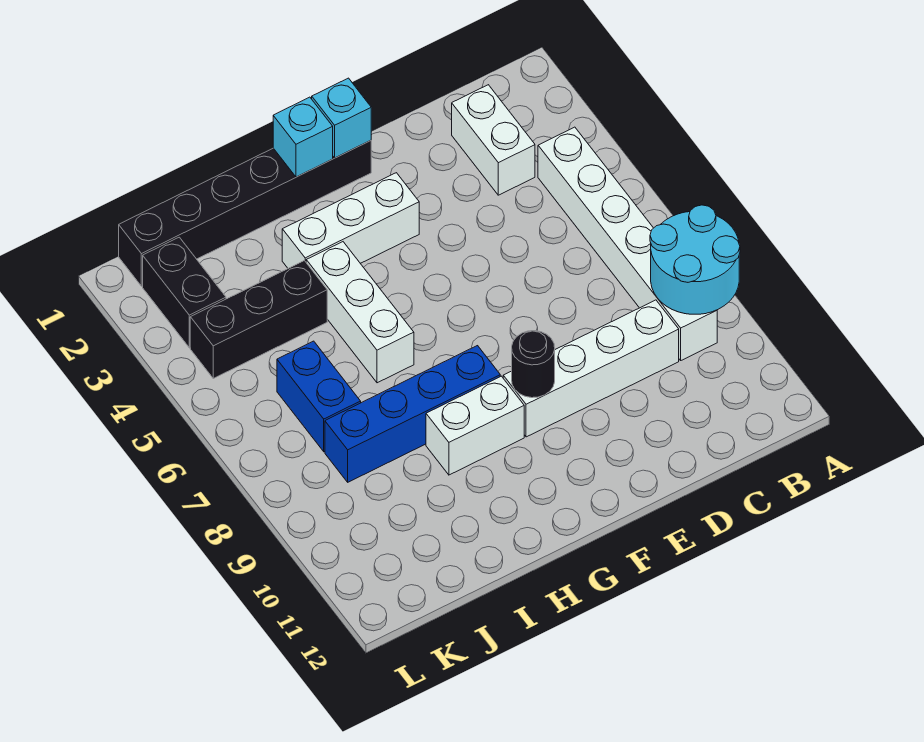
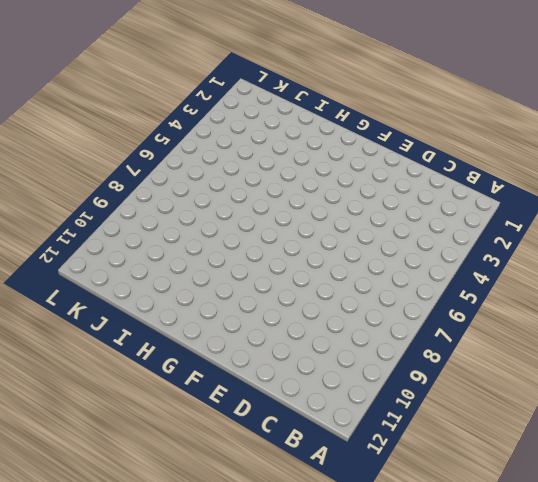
none -> white brick B4:B9 level 1
none -> white brick C2:C3 level 1
none -> white brick C9:F9 level 1

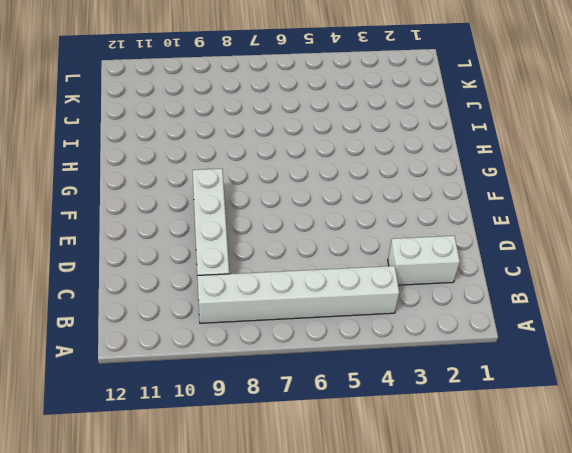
none -> black brick F1:K1 level 1
none -> white brick F3:H3 level 1
none -> blue brick G8:J8 level 1

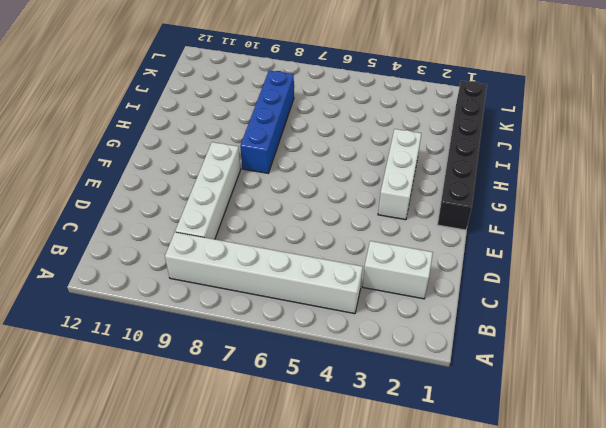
none -> white brick G9:H9 level 1
none -> white brick H4:H6 level 1
none -> black brick I4:K4 level 1

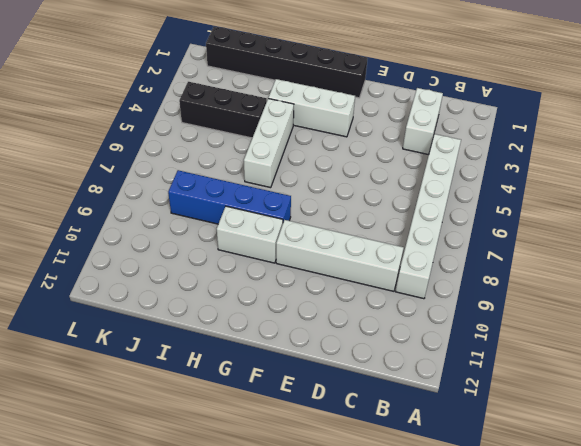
none -> blue brick J6:J7 level 1
none -> black brick K2:K3 level 1
none -> cyan round brick A8:B9 level 2

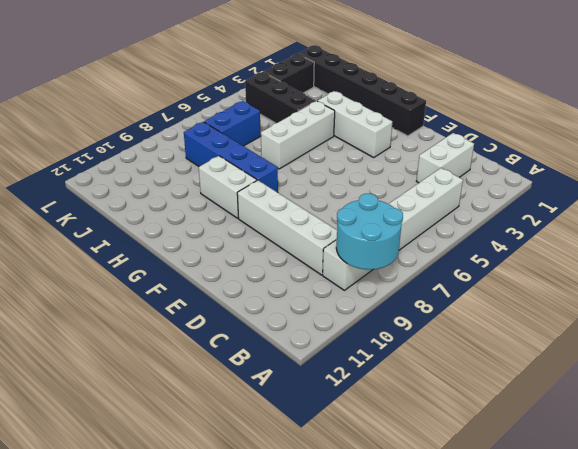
none -> cyan brick F1 level 2
none -> black round brick F9 level 2
none -> cyan brick G1 level 2

